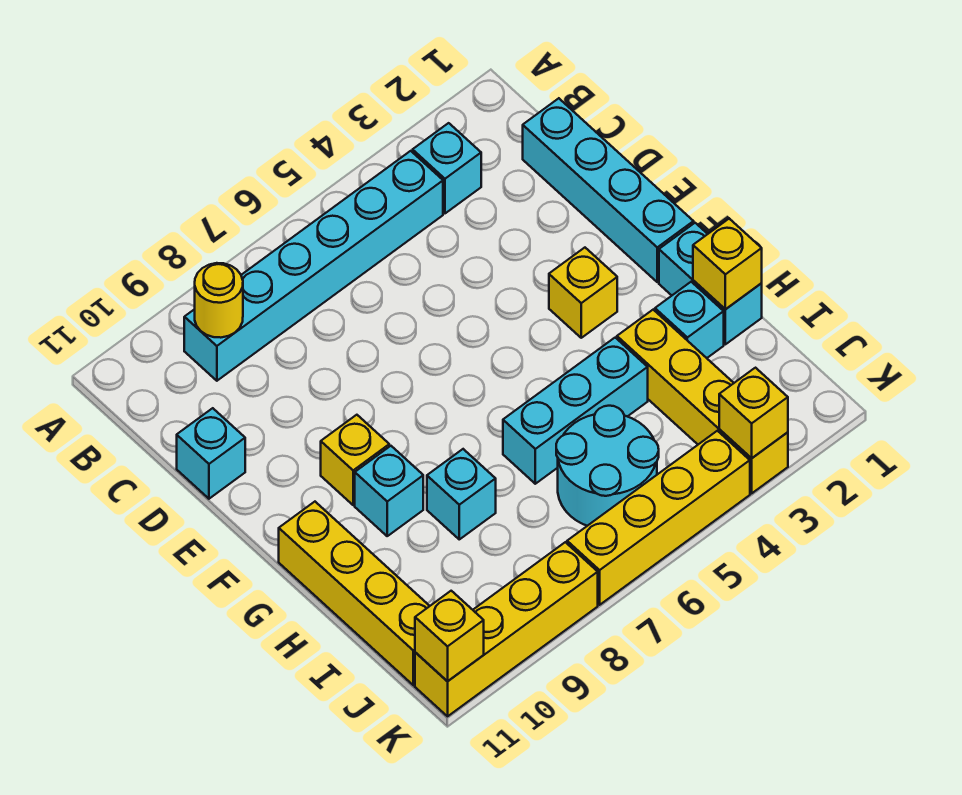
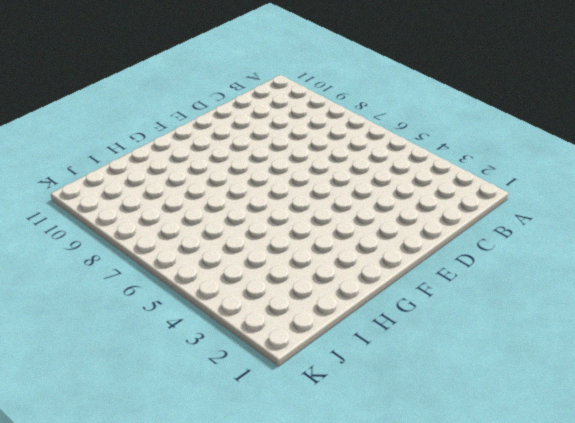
none -> cyan brick B3 level 1
none -> cyan brick B4:B9 level 1
none -> cyan brick C1:F1 level 1

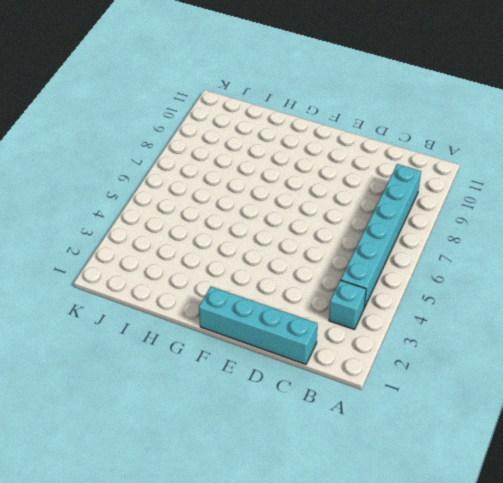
none -> cyan brick D11 level 1
none -> yellow brick F3 level 1
none -> yellow brick F9 level 1

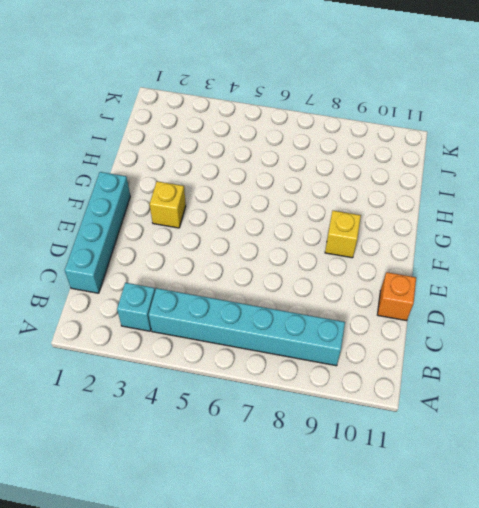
orange brick D11 level 1 -> cyan brick D11 level 1
none -> cyan brick G1:H1 level 1
none -> cyan brick G9 level 1
none -> yellow brick G11:J11 level 1

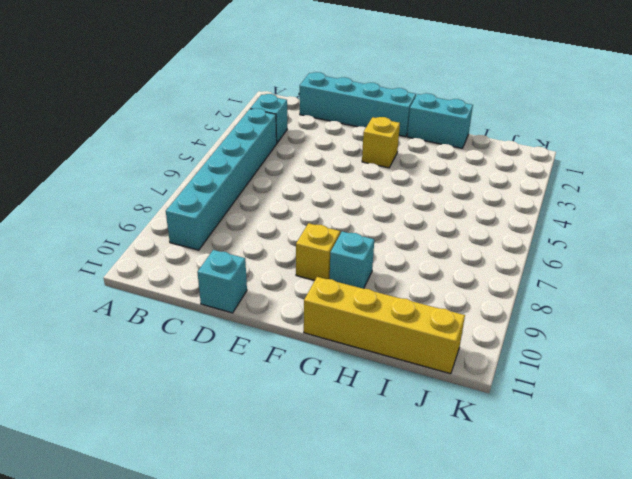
none -> cyan brick H2 level 1
none -> yellow brick H3:K3 level 1
none -> cyan brick H4:H6 level 1

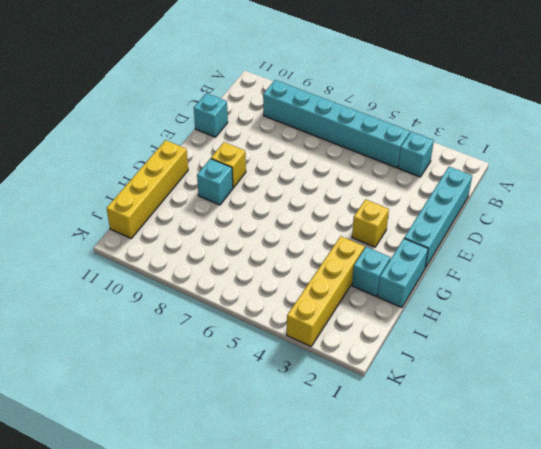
none -> cyan brick H4:H6 level 1
none -> cyan brick H8 level 1
none -> cyan round brick I5:J6 level 1

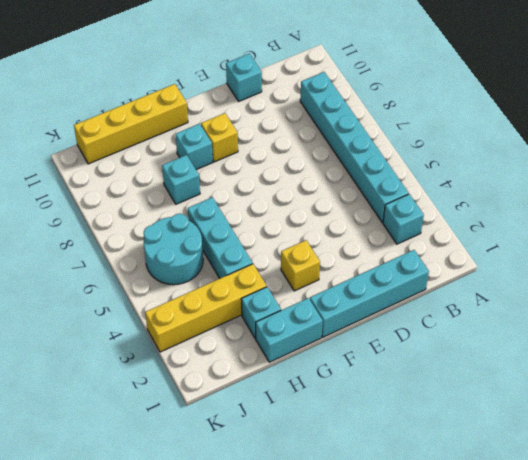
none -> yellow brick K4:K7 level 1
none -> yellow brick K8:K11 level 1
none -> yellow round brick B9 level 2

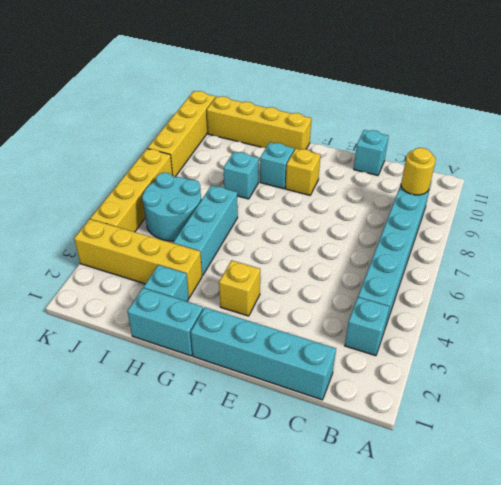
none -> yellow brick H1 level 2
none -> yellow brick K3 level 2
none -> yellow brick K11 level 2

